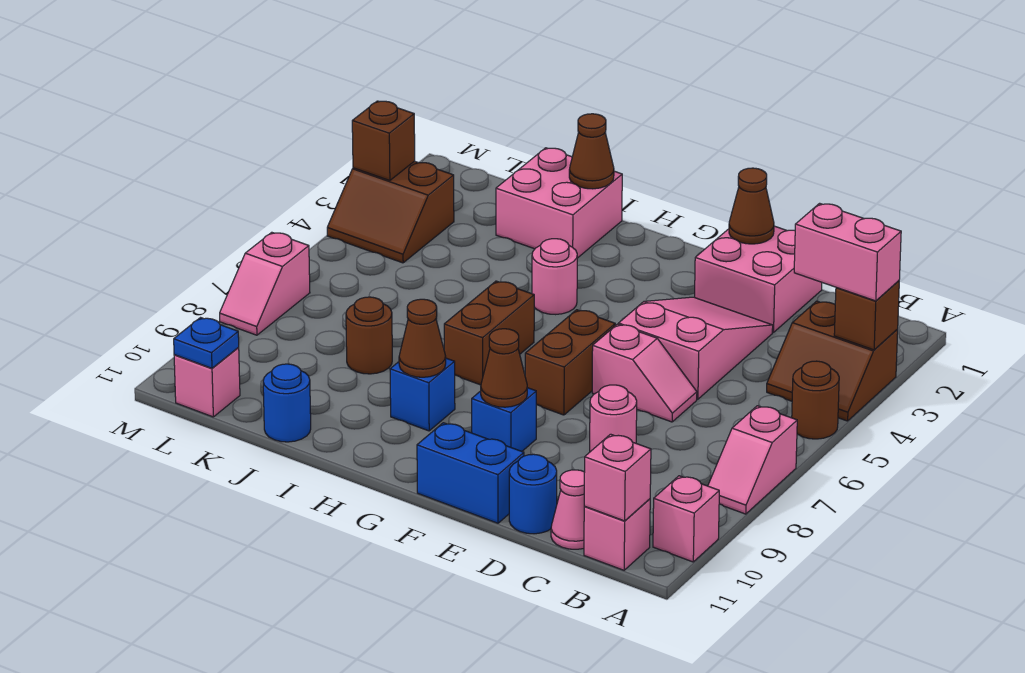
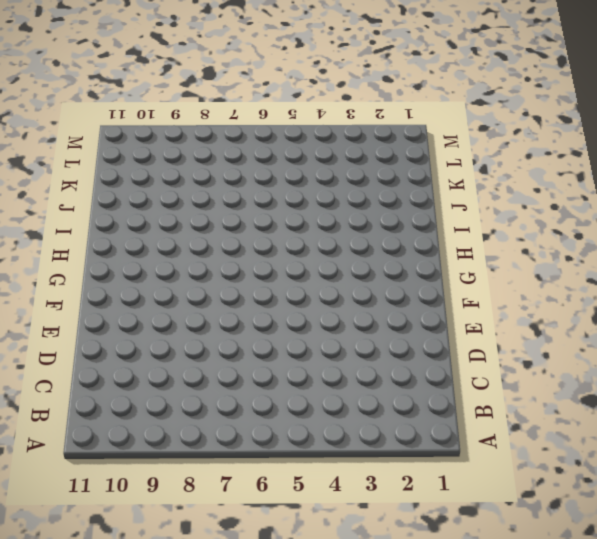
none -> brown slope A3:B4 level 1 top 3
none -> brown round brick A5 level 1
none -> pink slope A7:A8 level 1 top 7
none -> pink brick A10 level 1

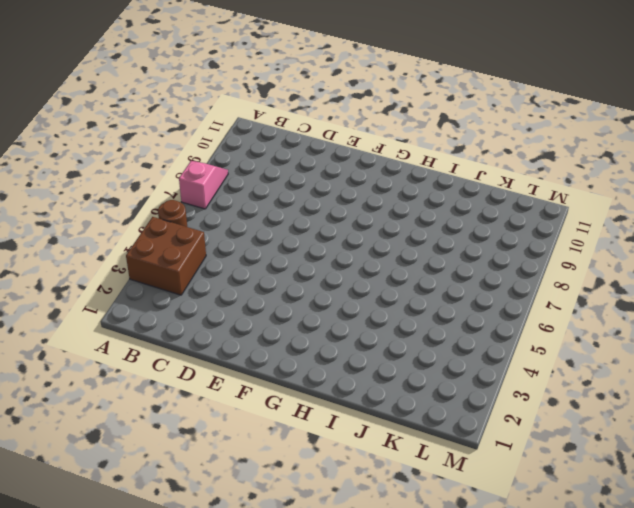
brown brick A3:B4 level 1 -> brown slope A3:B4 level 1 top 3
none -> pink brick A10 level 1
none -> pink brick B11 level 1
none -> pink cone C11 level 1
none -> pink brick D1:E2 level 1

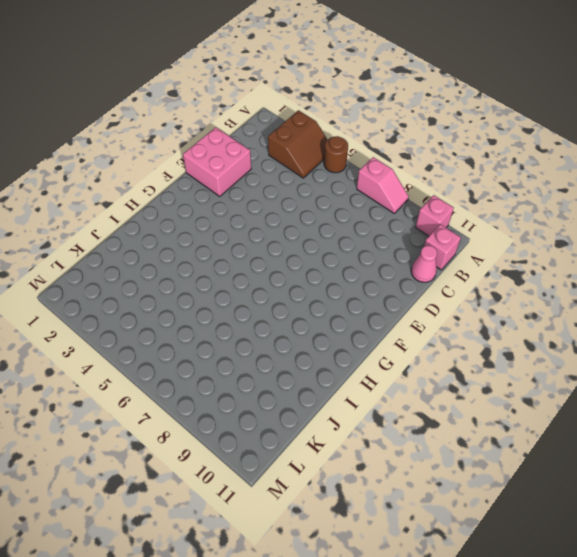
none -> pink slope D3:E5 level 1 top 5
none -> pink slope D6:E6 level 1 top E
none -> pink round brick D8 level 1
none -> blue round brick D11 level 1

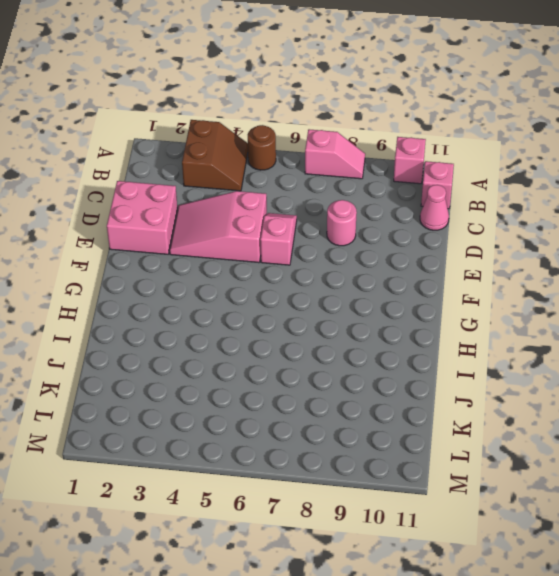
none -> blue round brick D11 level 1
none -> blue brick E11:F11 level 1
none -> brown brick F6:F7 level 1
none -> blue brick F9 level 1

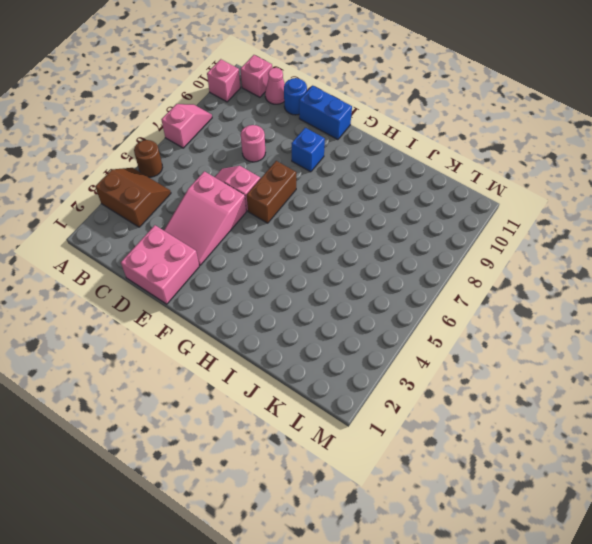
none -> pink round brick H4 level 1
none -> brown brick H6:H7 level 1
none -> blue brick H9 level 1
none -> pink brick I1:J2 level 1

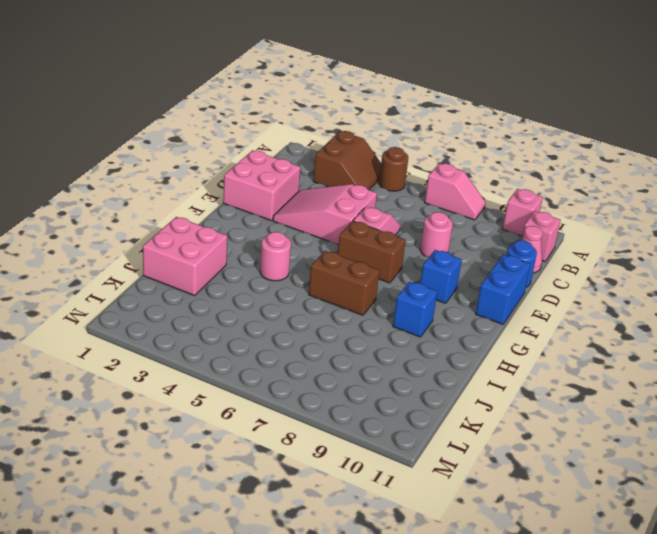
none -> brown round brick J8 level 1
none -> blue round brick J11 level 1
none -> brown slope L3:M4 level 1 top 3
none -> pink brick L11 level 1

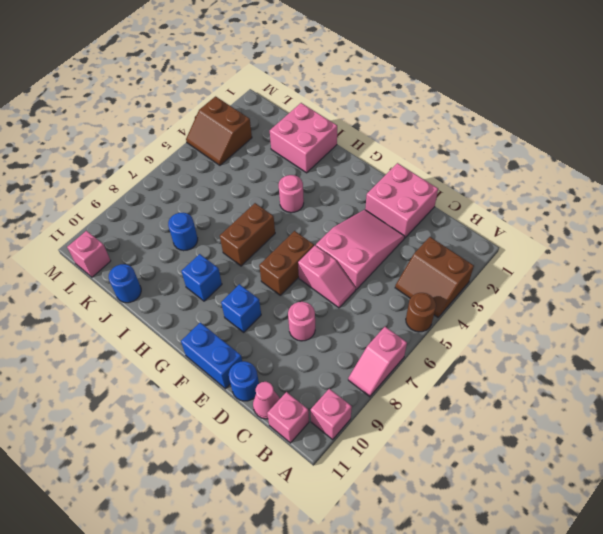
blue round brick J8 level 1 -> brown round brick J8 level 1
none -> pink slope M7:M8 level 1 top 7
none -> brown brick A3 level 2
none -> pink brick B11 level 2
none -> brown cone E1 level 2

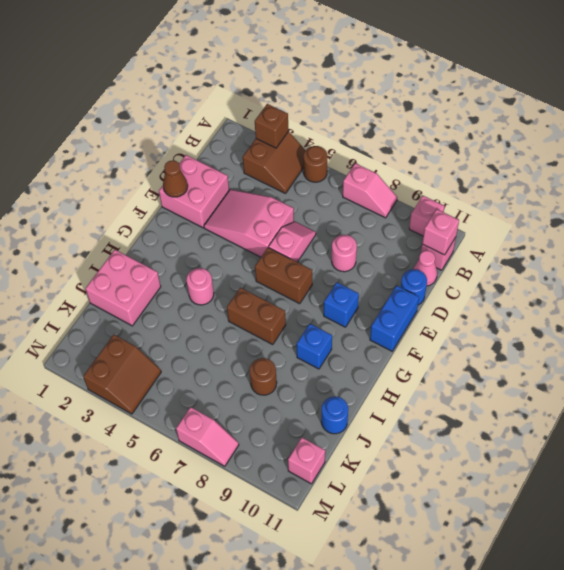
none -> brown cone F9 level 2
none -> brown cone H9 level 2
none -> brown cone I1 level 2
none -> blue plate L11 level 2

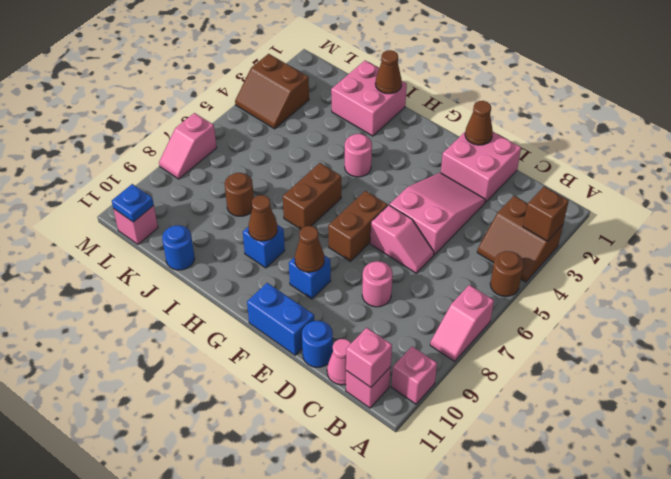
none -> brown brick M3 level 2
none -> pink brick A3:B3 level 3

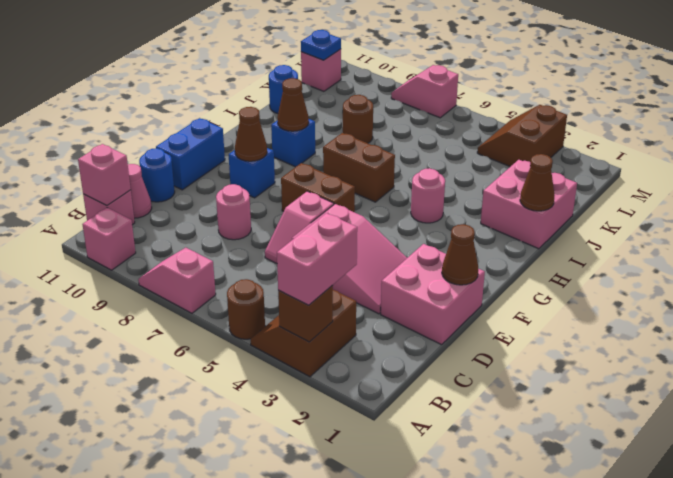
none -> brown brick M3 level 2

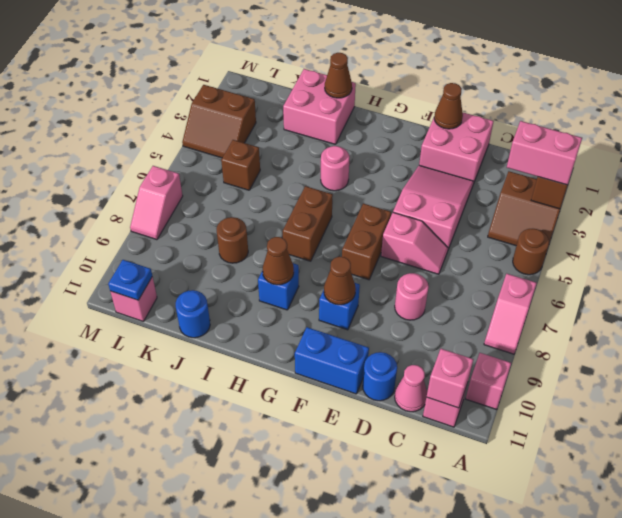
brown brick K5 level 1 -> brown brick M3 level 2

